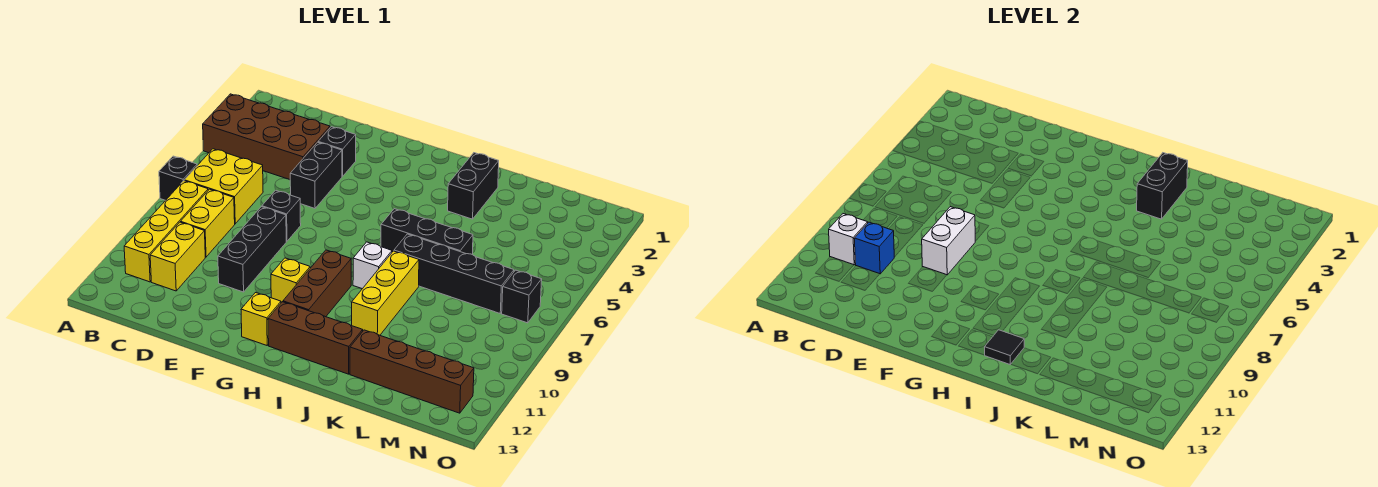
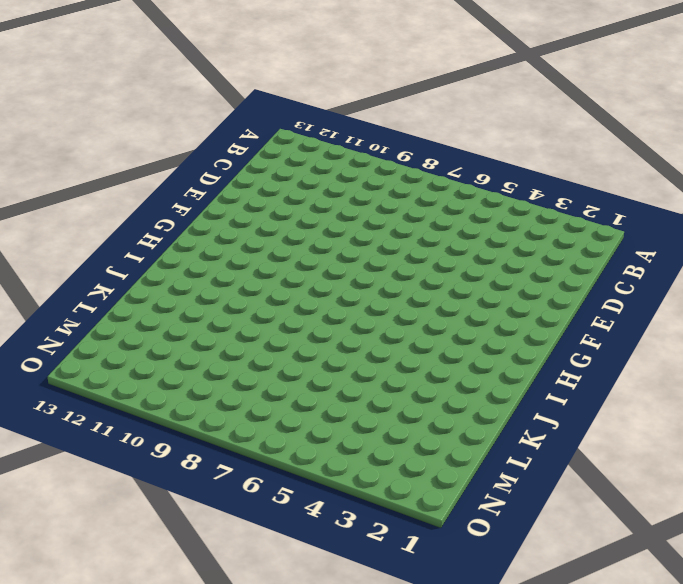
none -> brown brick A3:D4 level 1
none -> black brick A7 level 1
none -> yellow brick B6:C7 level 1

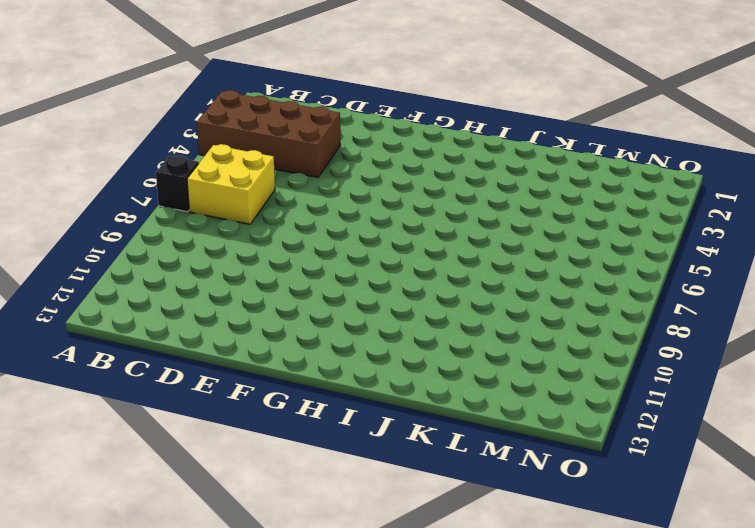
none -> yellow brick B8:B11 level 1
none -> yellow brick C8:C9 level 1
none -> yellow brick C10:C11 level 1

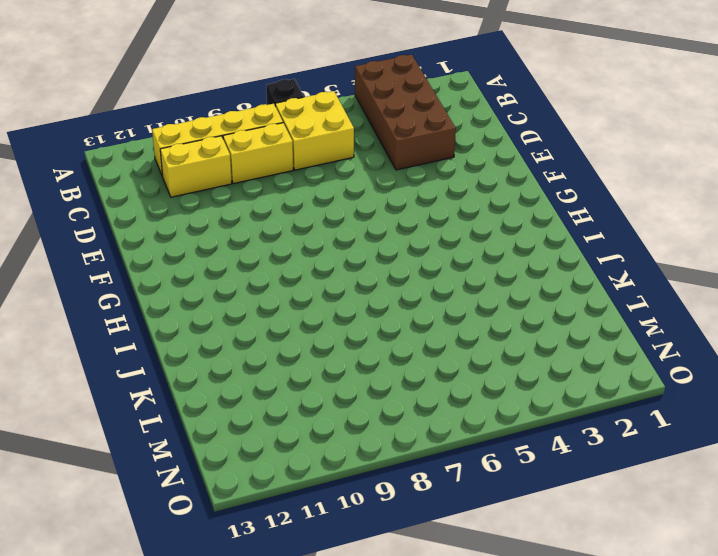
none -> black brick E3 level 1
none -> black brick E4:E5 level 1
none -> black brick E7 level 1

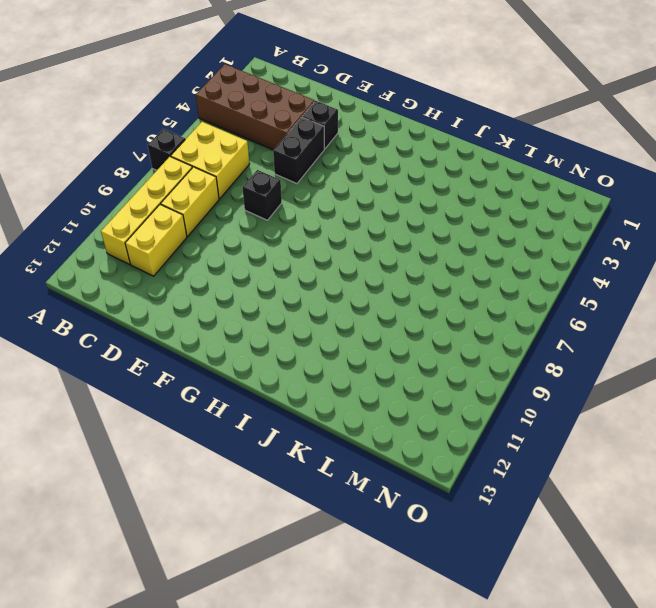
none -> black brick E8:E10 level 1
none -> yellow brick G10 level 1
none -> yellow brick G12 level 1

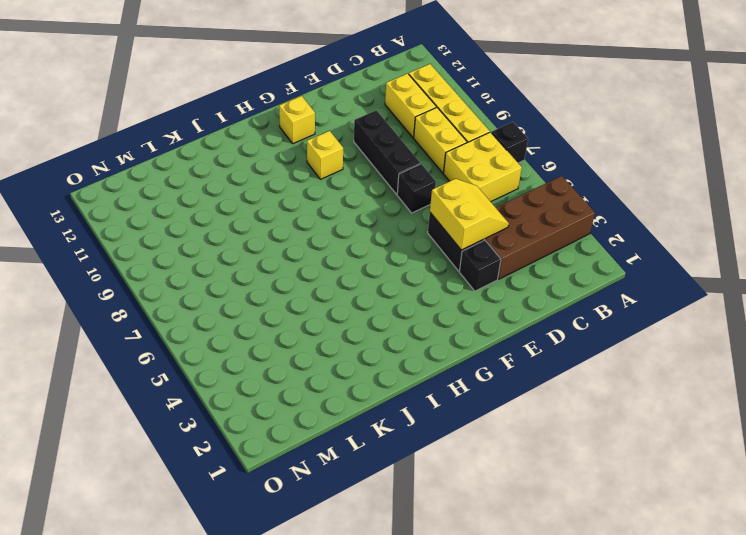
yellow slope D4:E5 level 2 top E -> none
none -> brown brick H9:H11 level 1
none -> brown brick H12:J12 level 1
none -> black brick I6:K6 level 1

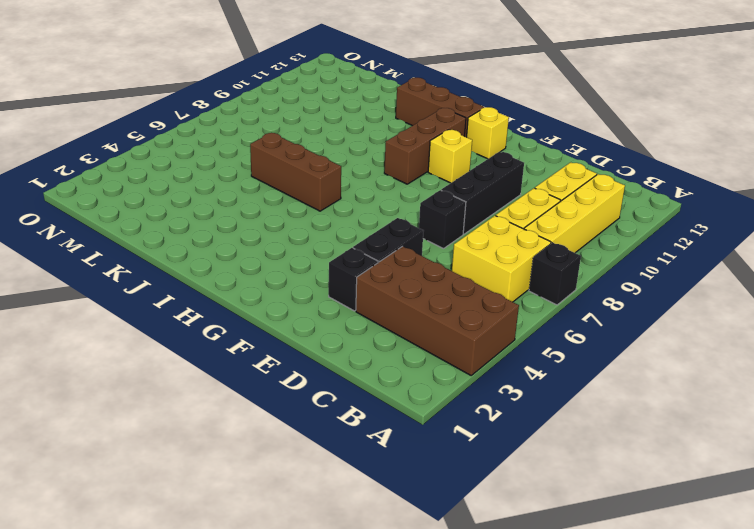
brown brick I6:K6 level 1 -> black brick I6:K6 level 1
none -> white brick I8 level 1
none -> black brick J2:J3 level 1
none -> black brick J7:M7 level 1

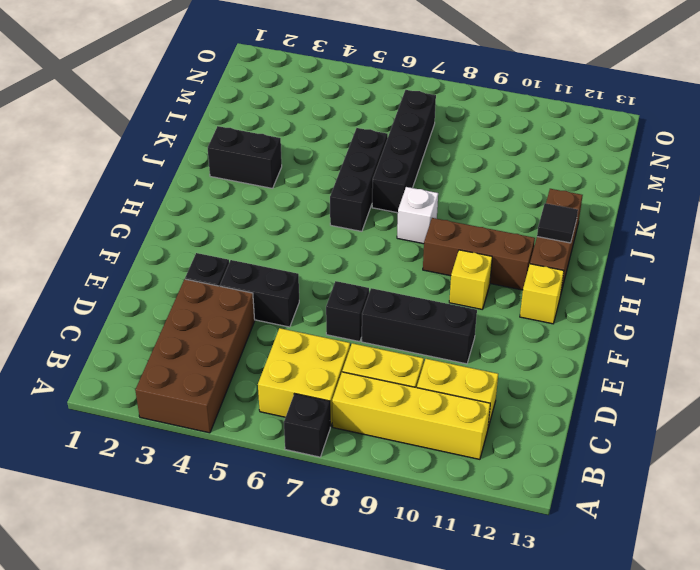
none -> yellow brick J8:J10 level 1
none -> brown brick K12:N12 level 1
none -> black brick N7 level 1

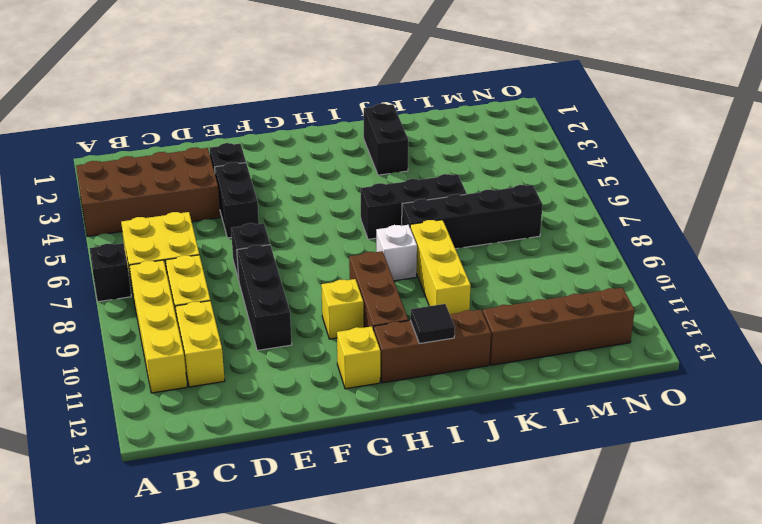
none -> black brick N7 level 1
none -> white brick B10 level 2
none -> blue brick C10 level 2

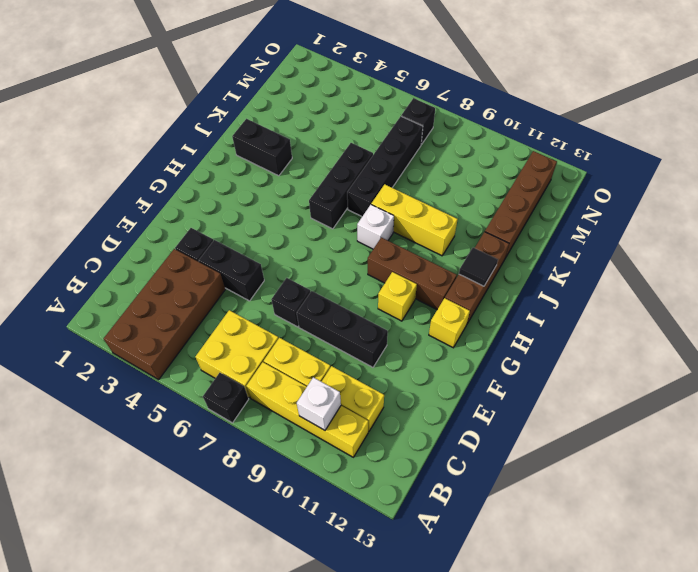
none -> blue brick C10 level 2
none -> white brick E8:E9 level 2
none -> black brick J2:J3 level 2

